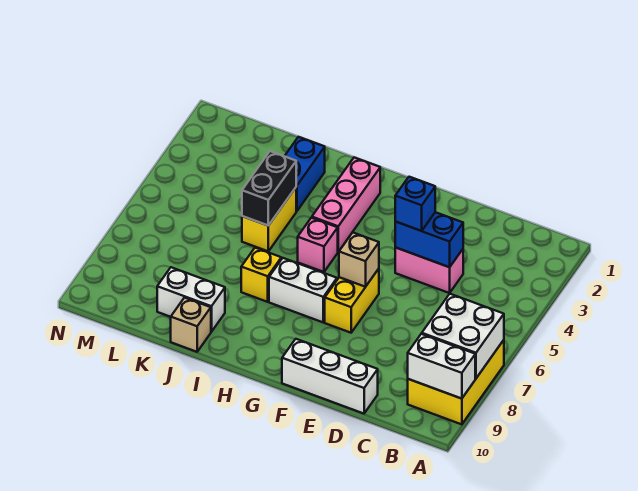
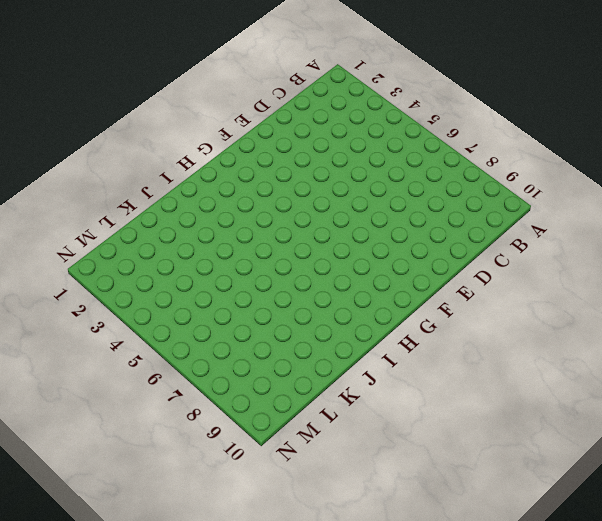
none -> yellow brick A7:B9 level 1
none -> pink brick D4:E4 level 1
none -> white brick D10:F10 level 1

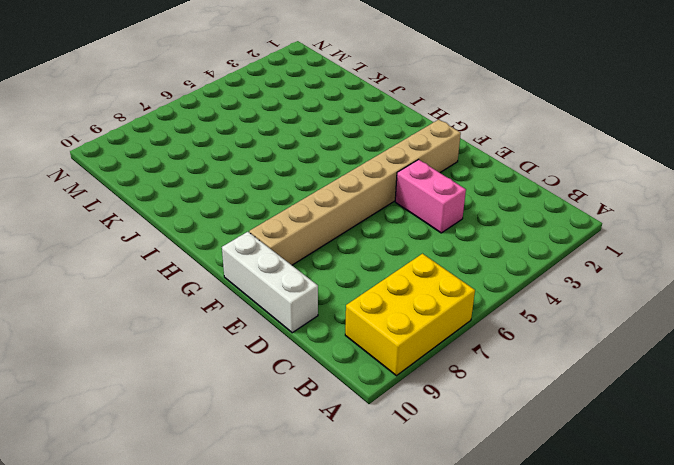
tan brick F2:F9 level 1 -> yellow brick F6:F7 level 1
none -> white brick G7:H7 level 1
none -> pink brick H2:H4 level 1
none -> pink brick H5 level 1

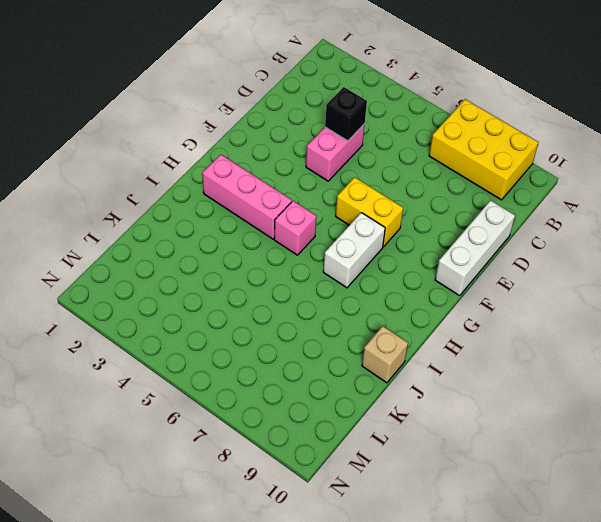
black brick D4 level 2 -> blue brick D4:E4 level 2
none -> yellow brick I7 level 1
none -> blue brick J2:J3 level 1
none -> yellow brick J4:J5 level 1

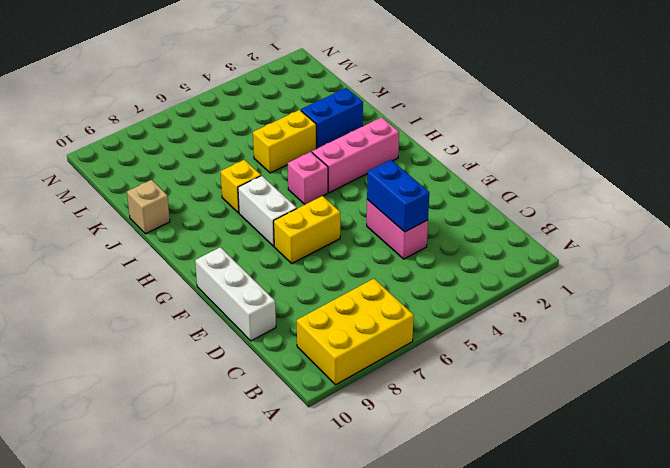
none -> white brick J9:K9 level 1
none -> white brick A7:B8 level 2
none -> white brick A9:B9 level 2

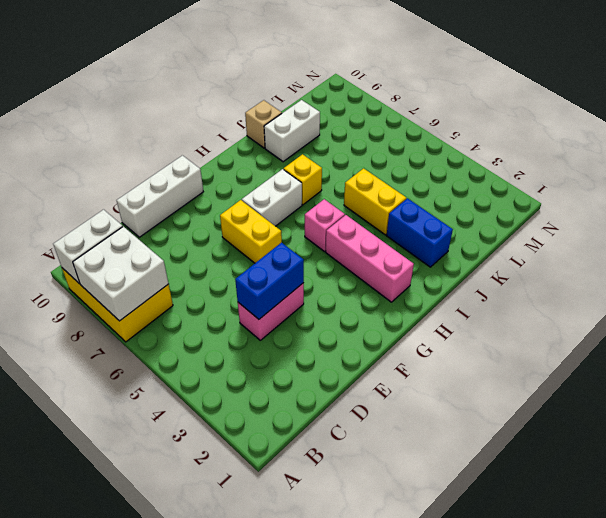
none -> tan brick F6 level 2
none -> black brick J4:J5 level 2
none -> blue brick E4 level 3

